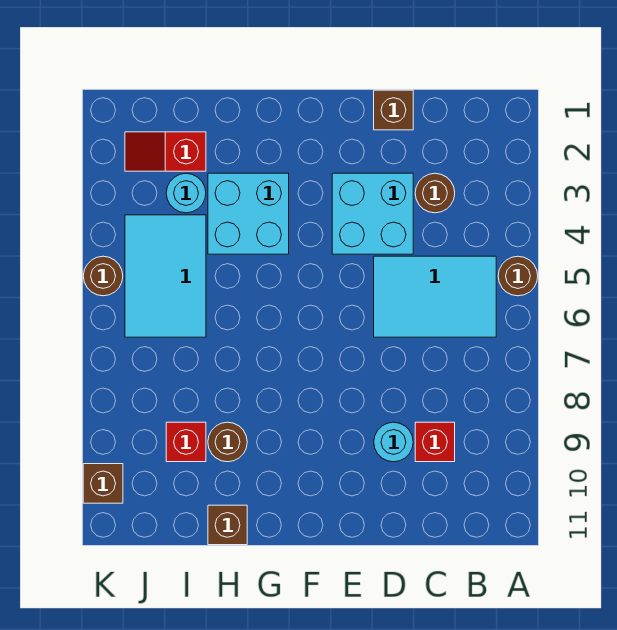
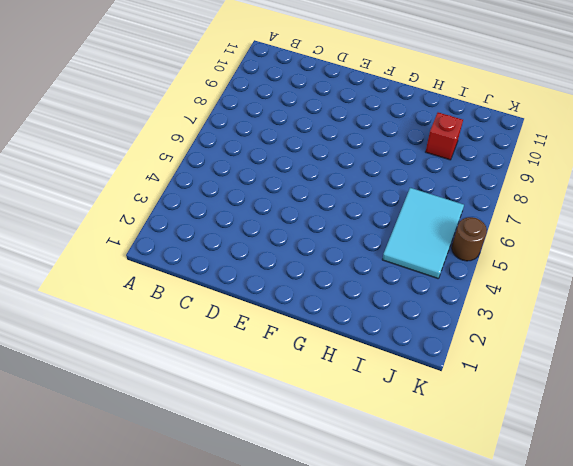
none -> brown round brick A5 level 1
none -> cyan tile B5:D6 level 1
none -> brown round brick C3 level 1

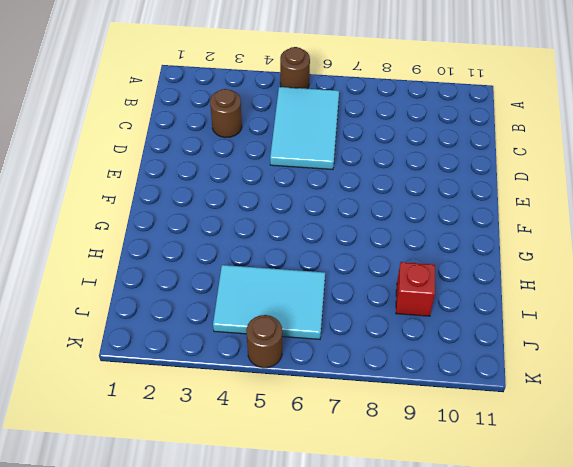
none -> red brick C9 level 1
none -> brown brick D1 level 1
none -> cyan brick D3:E4 level 1

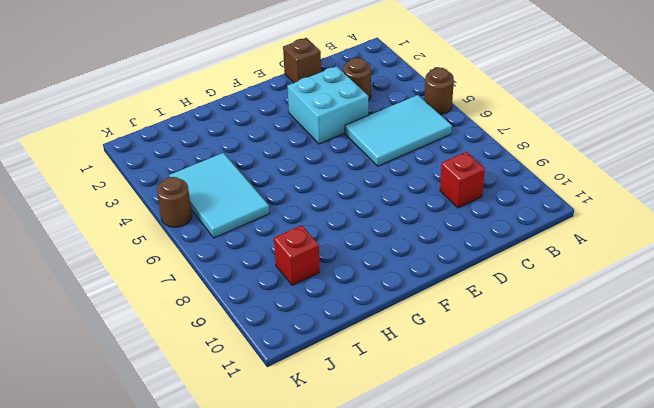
none -> cyan round brick D9 level 1
none -> cyan brick G3:H4 level 1
none -> brown round brick H9 level 1

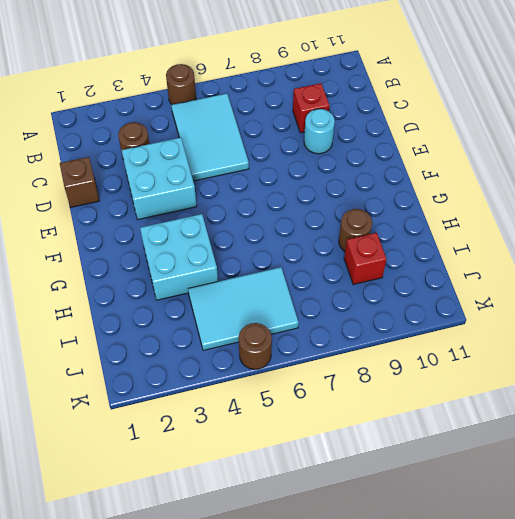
none -> brown brick H11 level 1
none -> red slope I2:J2 level 1 top I
none -> cyan round brick I3 level 1

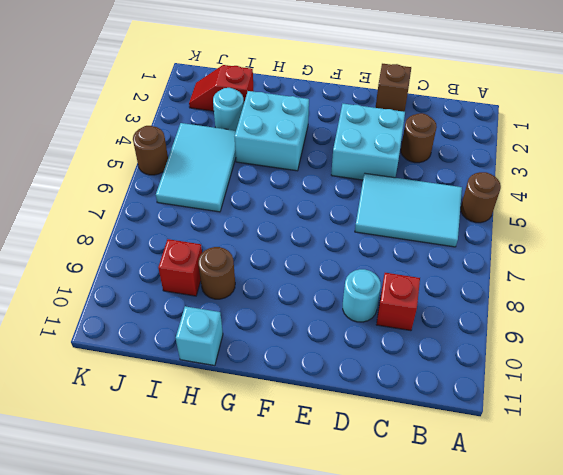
cyan brick H11 level 1 -> brown brick H11 level 1
none -> brown brick K10 level 1

